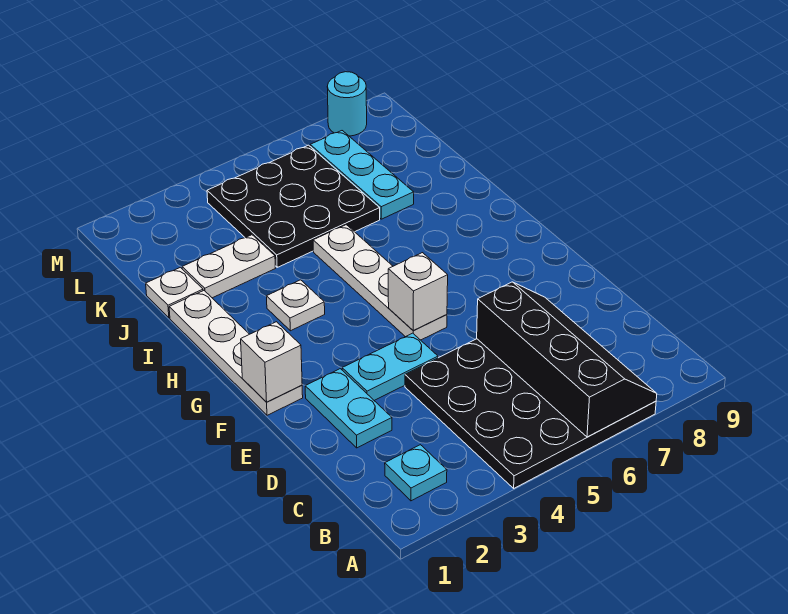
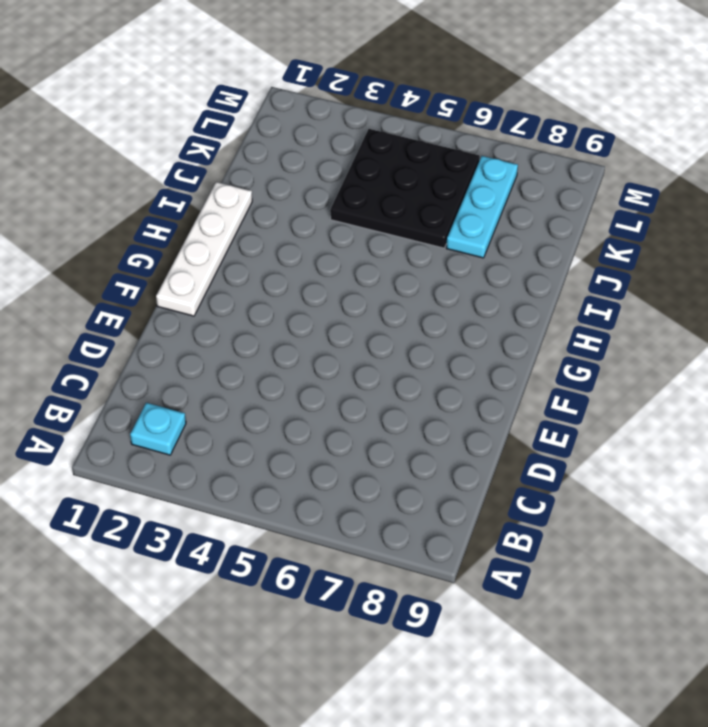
none -> black plate A4:D7 level 1
none -> cyan plate D2:E2 level 1
none -> cyan plate E3:E4 level 1

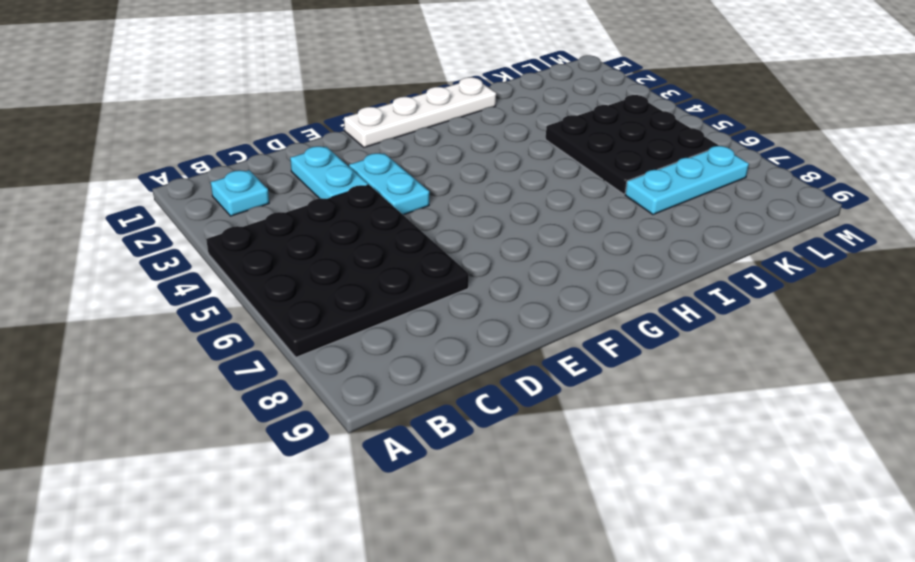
cyan plate D2:D3 level 1 -> cyan plate D2:E2 level 1
none -> white plate F5:I5 level 1
none -> white plate H3 level 1
none -> white plate J1 level 1

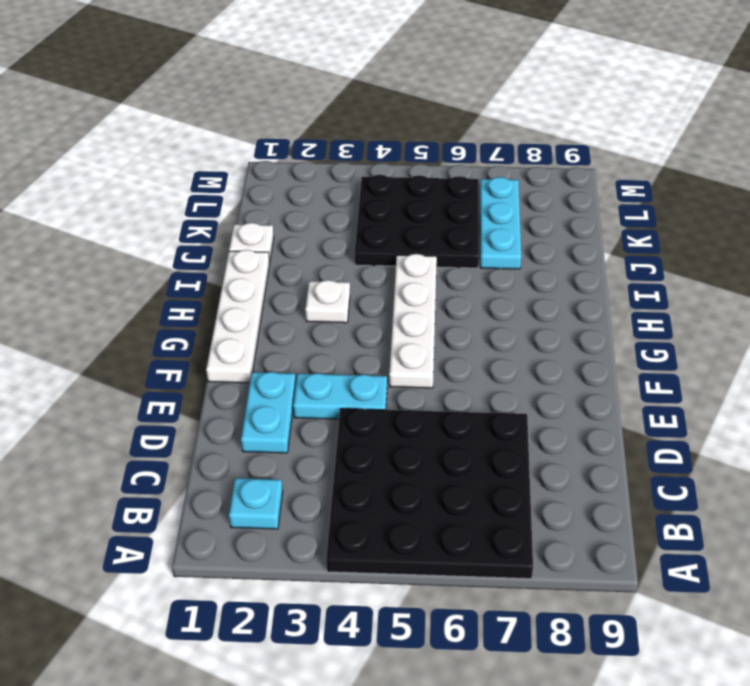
none -> white plate J2:J3 level 1
none -> cyan round brick M8 level 1
none -> black slope A6:D7 level 2 top 6

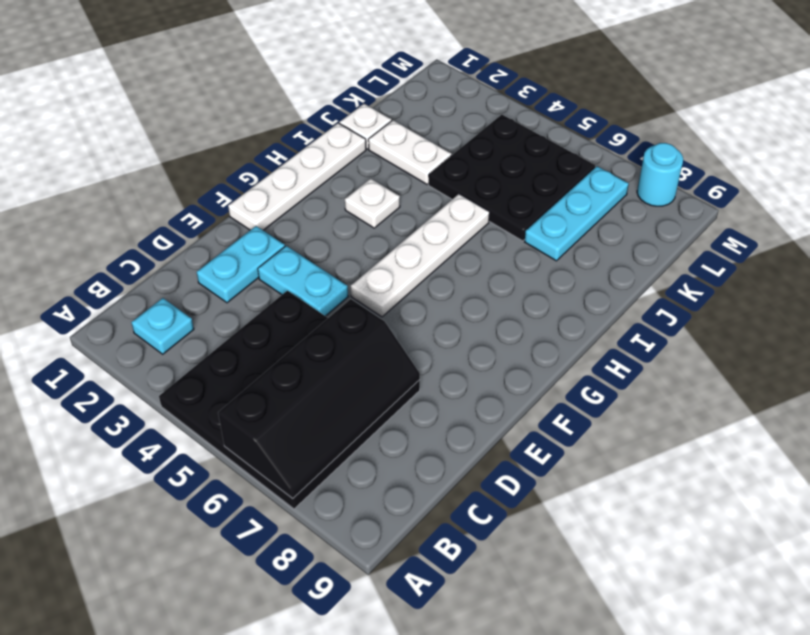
none -> white brick F1 level 2
none -> white brick F5 level 2

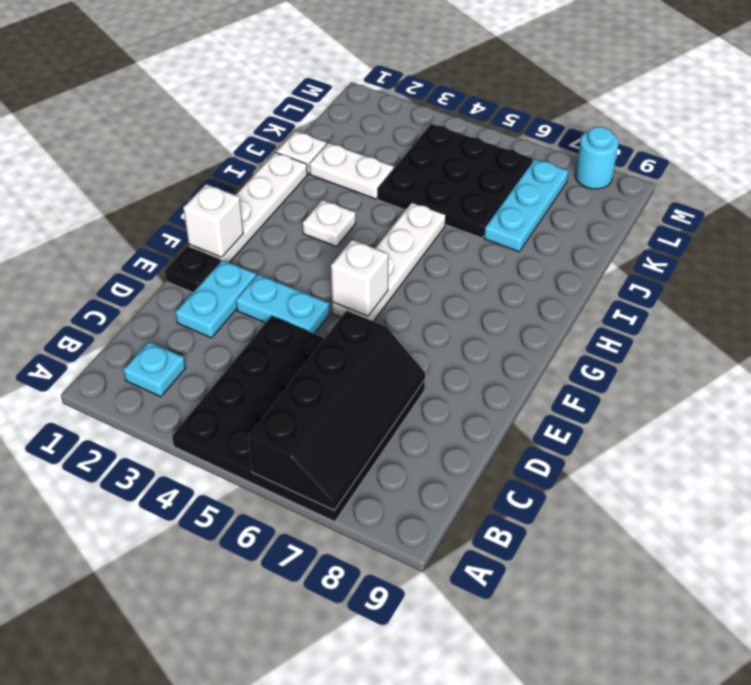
black plate E1 level 1 -> none

